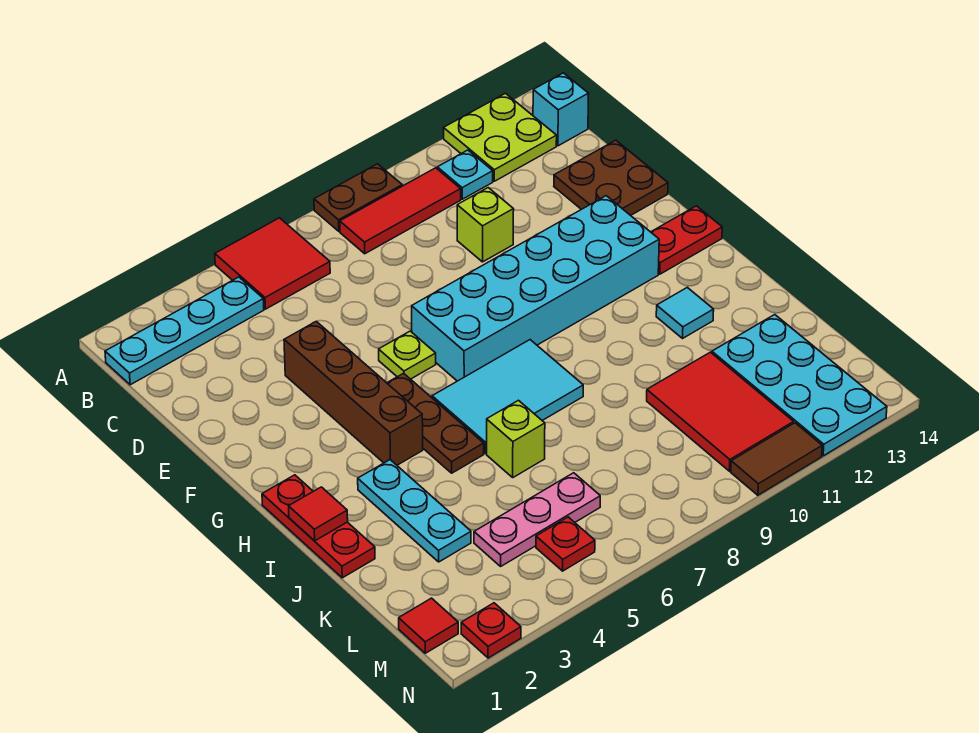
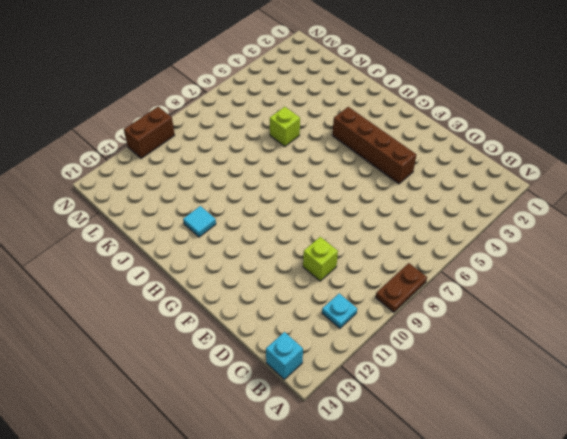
brown brick N10:N11 level 1 -> brown tile N10:N11 level 1
none -> red tile A5:B6 level 1
none -> lime plate A12:B13 level 1
none -> cyan plate B1:B4 level 1

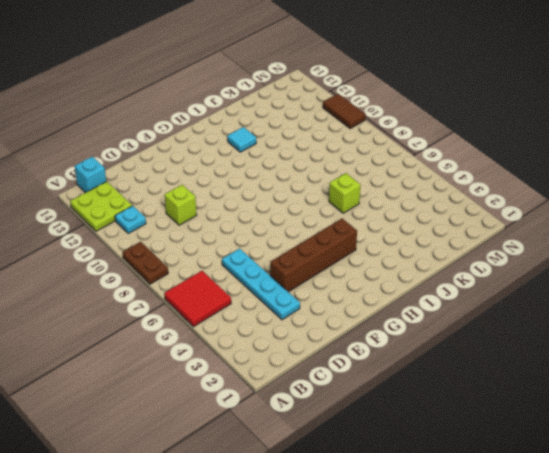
cyan plate D3:D6 level 1 -> cyan plate B1:B4 level 1
none -> red tile B8:B10 level 1
none -> brown plate D13:E14 level 1
none -> lime plate F6 level 1

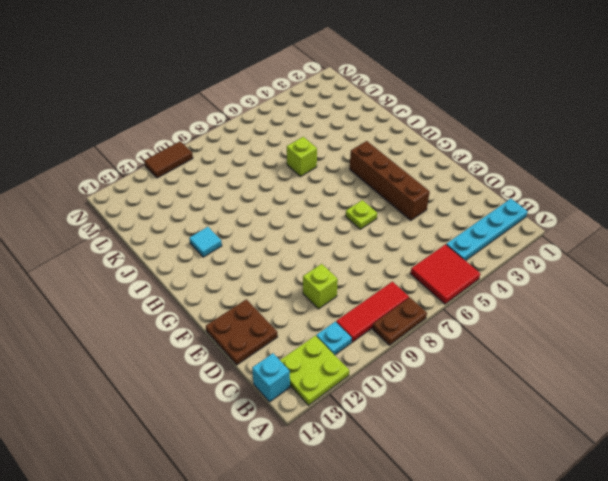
none -> cyan brick F7:G12 level 1
none -> brown plate G5:I5 level 1
none -> red plate G13:G14 level 1

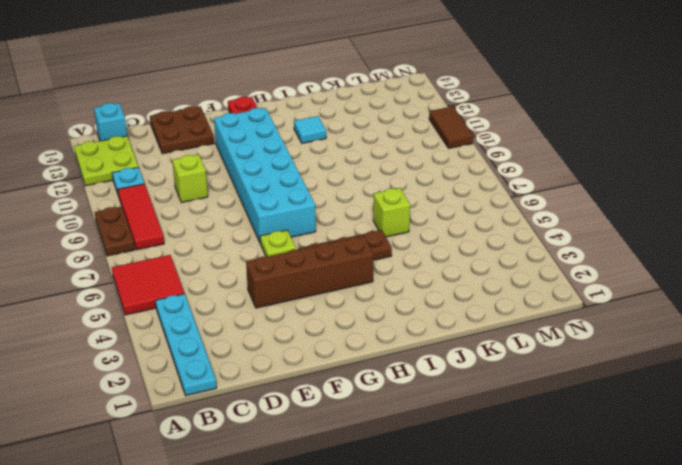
none -> red plate H1:J1 level 1
none -> cyan tile H6:I8 level 1
none -> cyan plate I3:K3 level 1

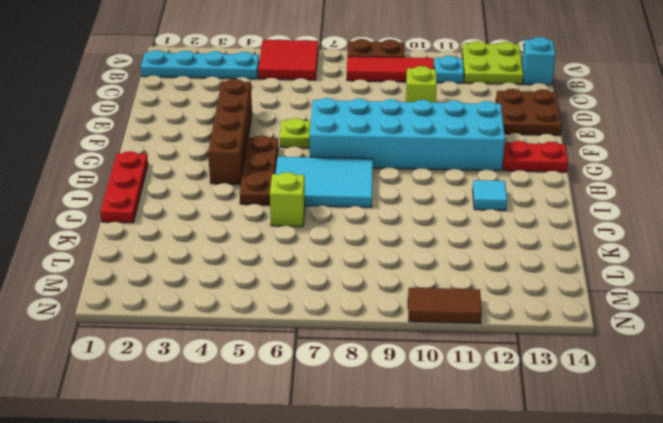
none -> cyan plate I3:K3 level 1
none -> red tile K10:M11 level 1
none -> cyan plate K12:N13 level 1

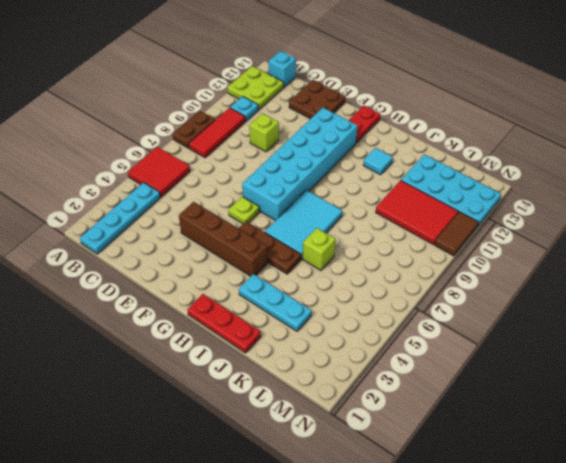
none -> pink plate L4:L6 level 1
none -> red tile M1 level 1
none -> red plate M5 level 1

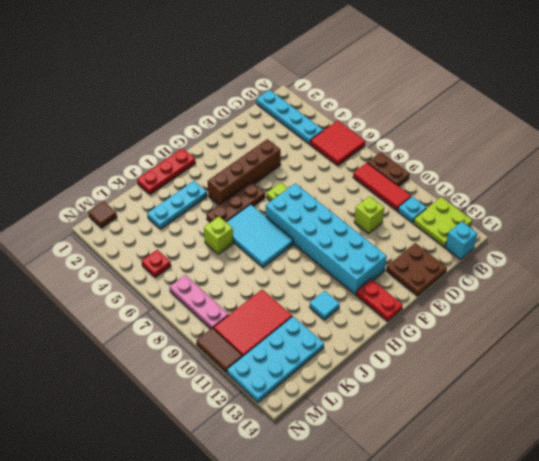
brown tile M1 level 1 -> red tile M1 level 1
pink plate M7:M9 level 1 -> pink plate L4:L6 level 1
none -> red plate N2 level 1
none -> red tile I1 level 2

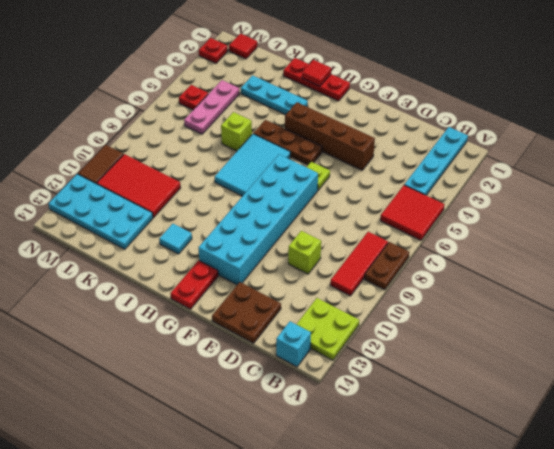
none -> cyan plate B11 level 1

